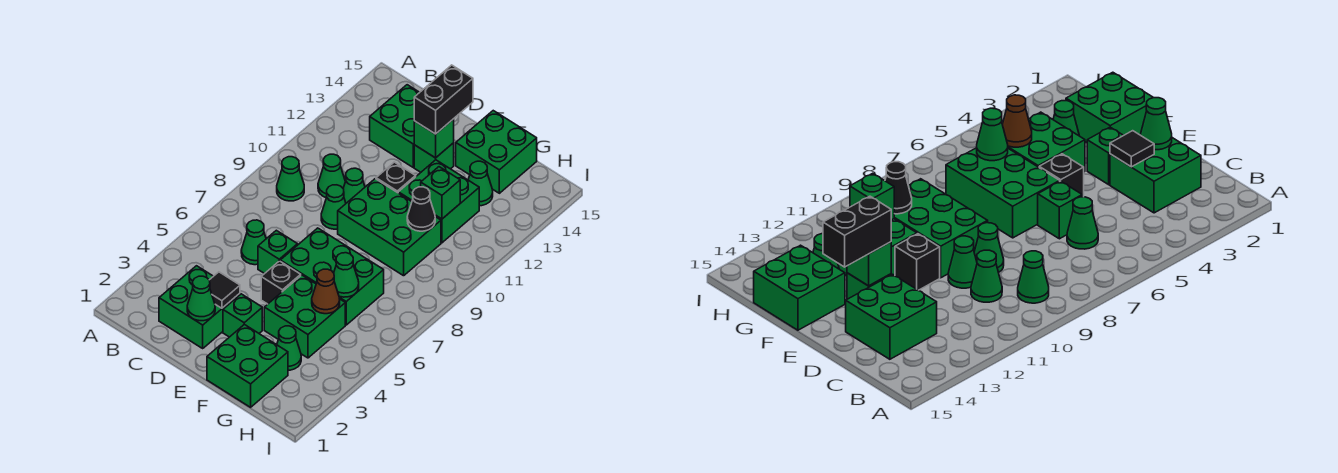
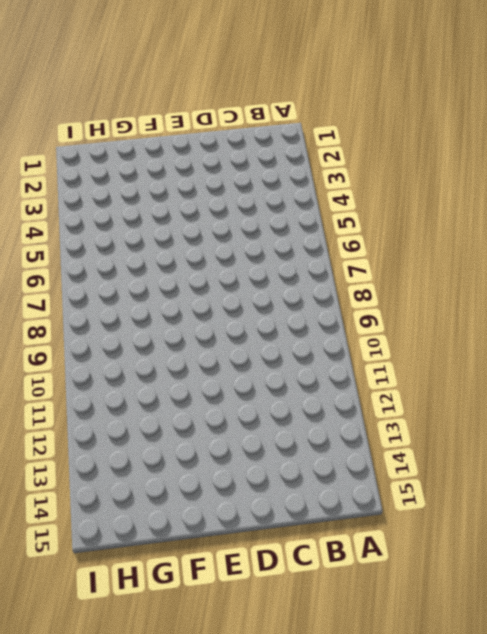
none -> green cone B9 level 1
none -> green brick C2:D3 level 1
none -> green cone C6 level 1

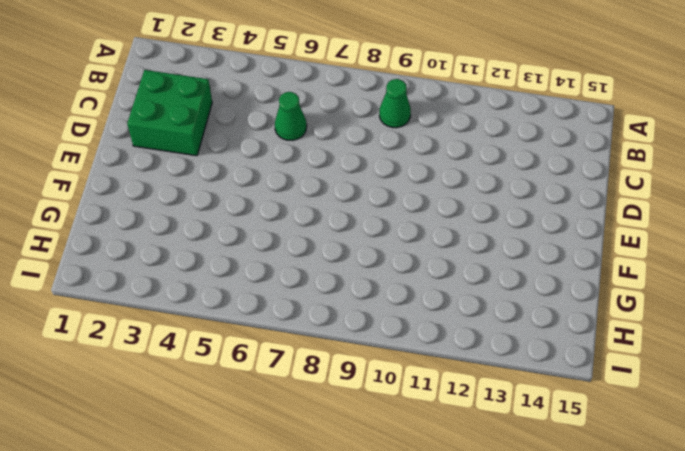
none -> green cone C10 level 1
none -> green brick C13:D14 level 1
none -> green brick D6 level 1

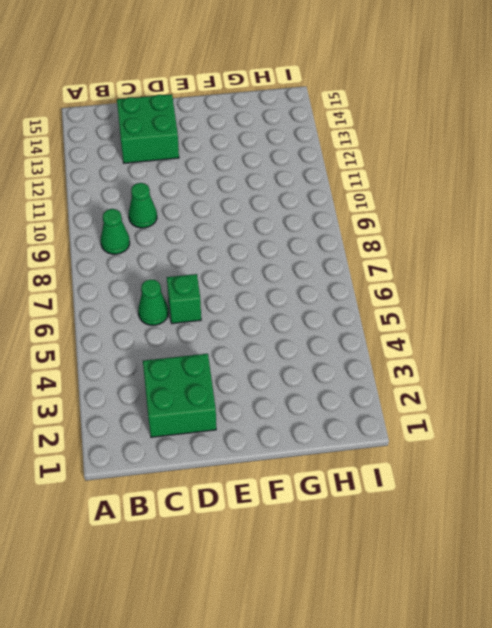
none -> green cone D9 level 1
none -> green cone D10 level 1
none -> green brick E3 level 1

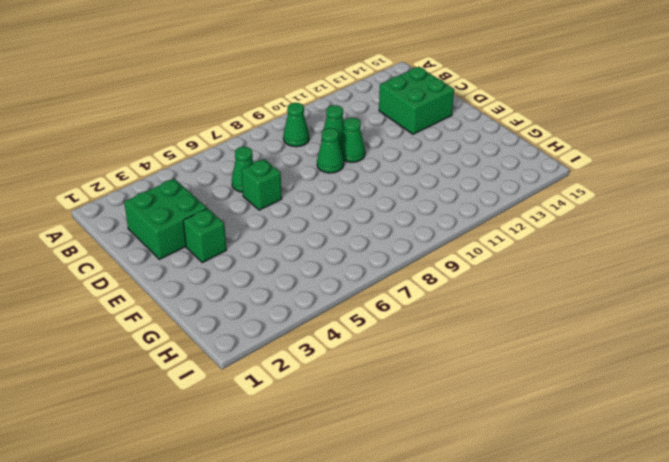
none -> black brick E5 level 1
none -> green brick E6:G7 level 1
none -> green brick E9:G10 level 1

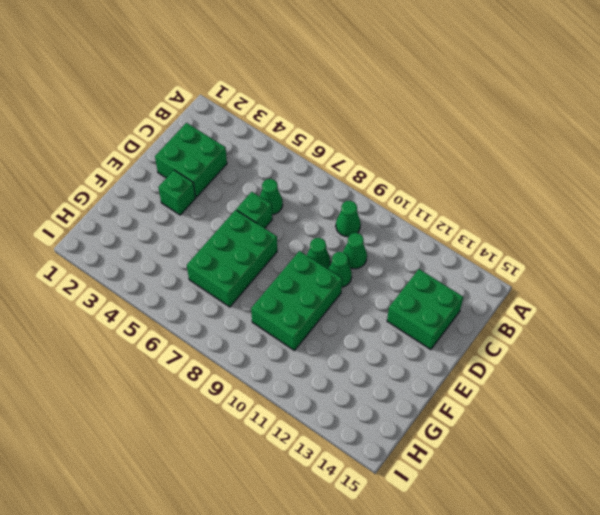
none -> black brick E5 level 1
none -> black brick E11 level 1
none -> green brick E13 level 1

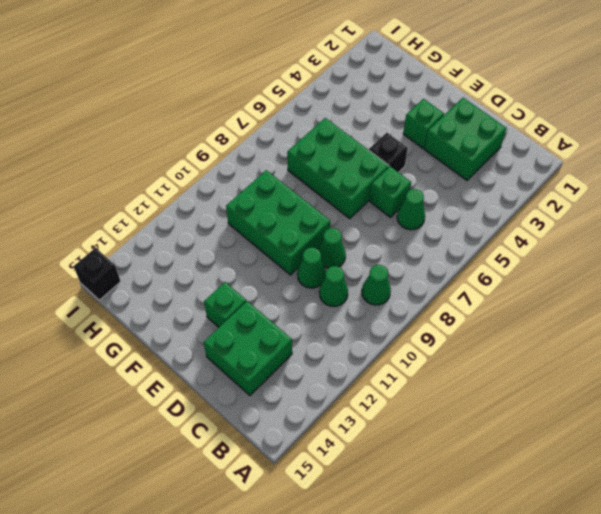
black brick I15 level 1 -> black brick E11 level 1
none -> green brick F1:G2 level 1
none -> green brick F4:G5 level 1
none -> green brick F11:G12 level 1

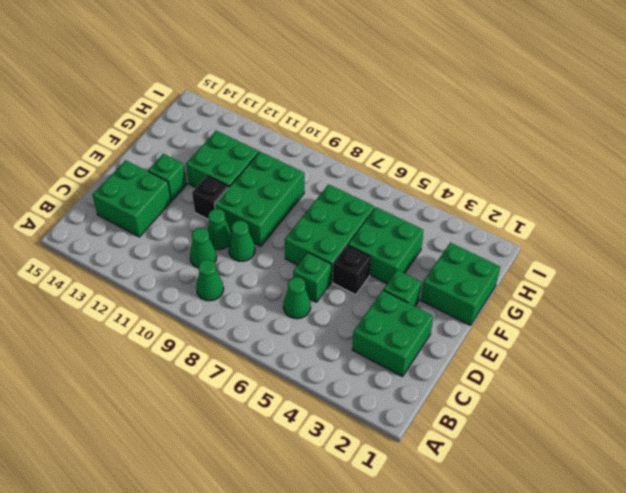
none -> green brick F14:G15 level 1
none -> green cone G3 level 1
none -> green cone G13 level 1

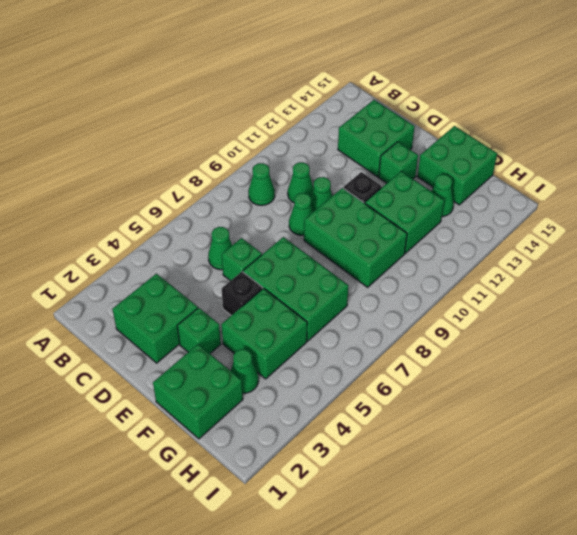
none -> green cone D2 level 2
none -> black tile D3 level 2
none -> green brick E13 level 2

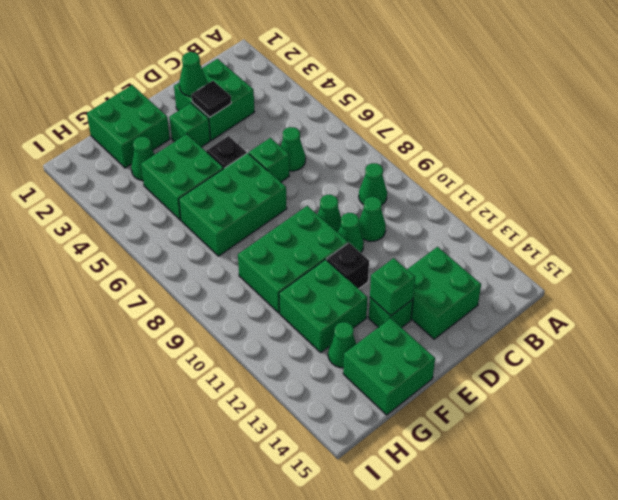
none -> brown cone G5 level 2
none -> green cone G6 level 2
none -> black cone G10 level 2

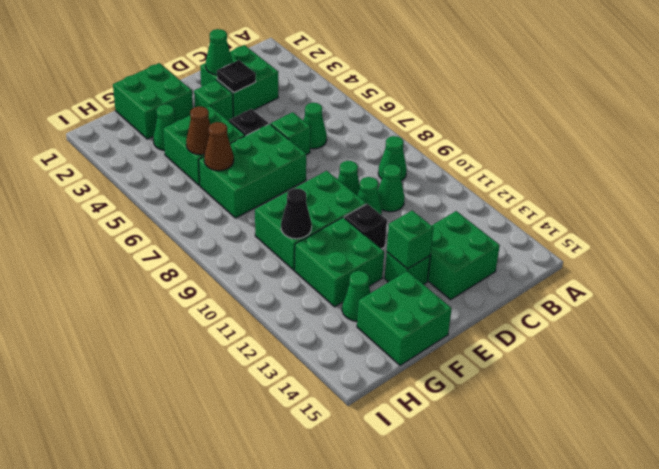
brown cone G6 level 2 -> green cone G6 level 2
none -> green brick G11 level 2
none -> black brick E13:E14 level 3

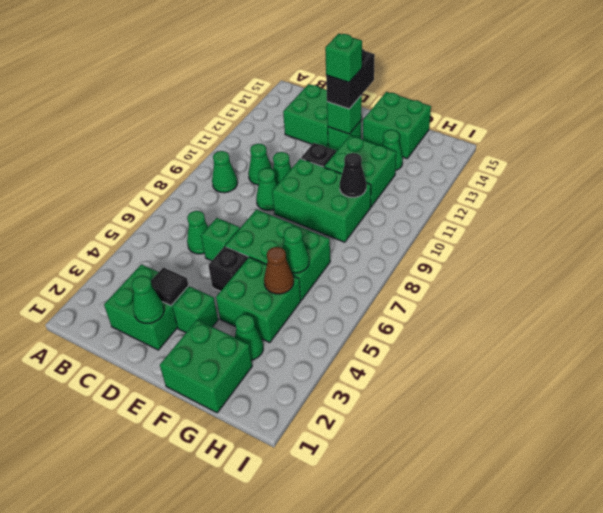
green brick E13 level 4 -> green brick G11 level 2

